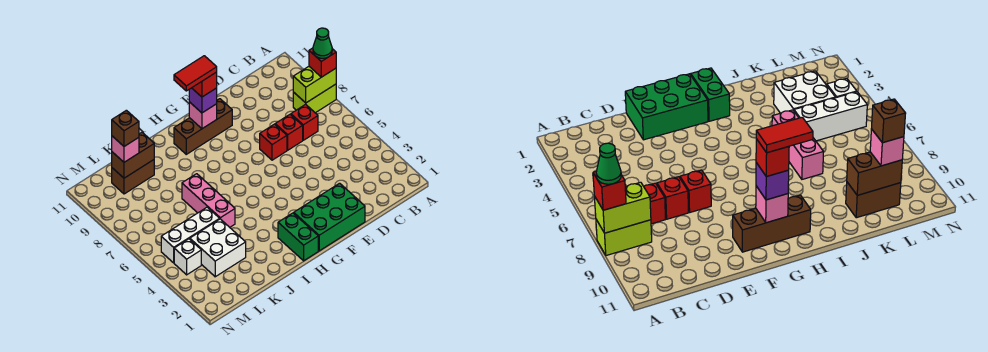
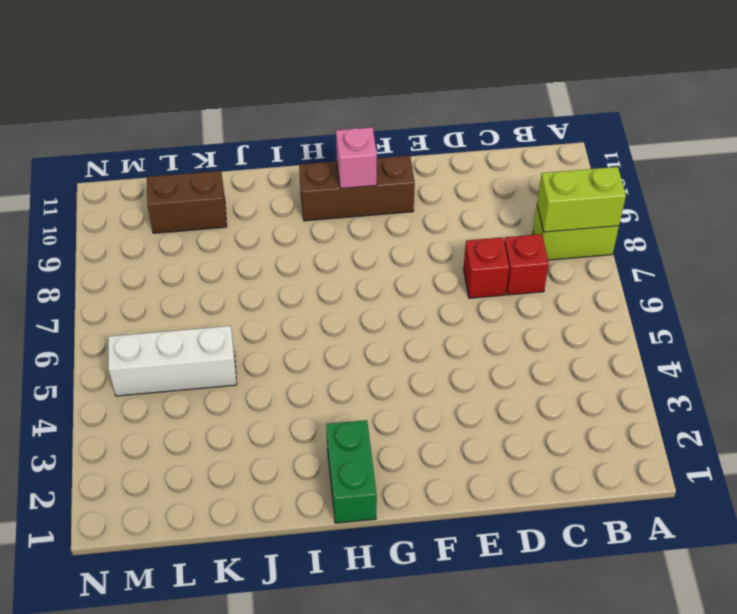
none -> green brick E1:G2 level 1
none -> red brick E7 level 1
none -> pink brick J5:J7 level 1

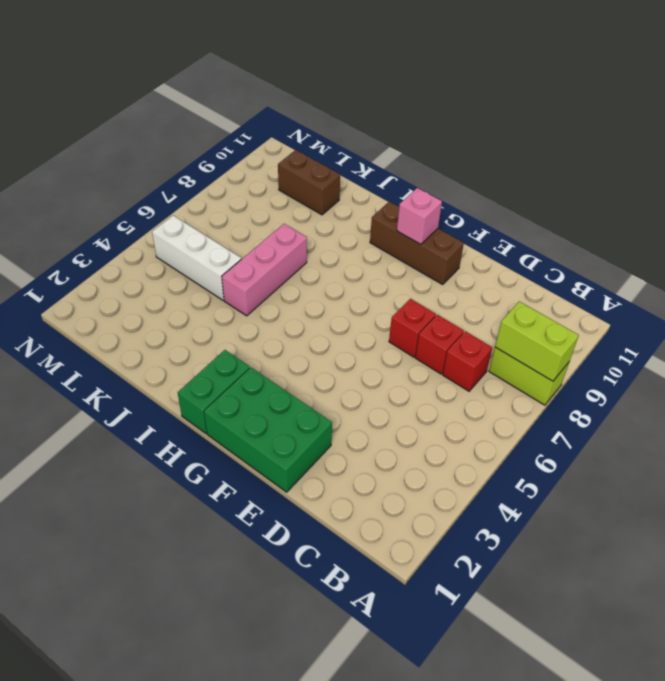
none -> white brick K3:L4 level 1
none -> white brick M4 level 1
none -> brown brick K10:L10 level 2

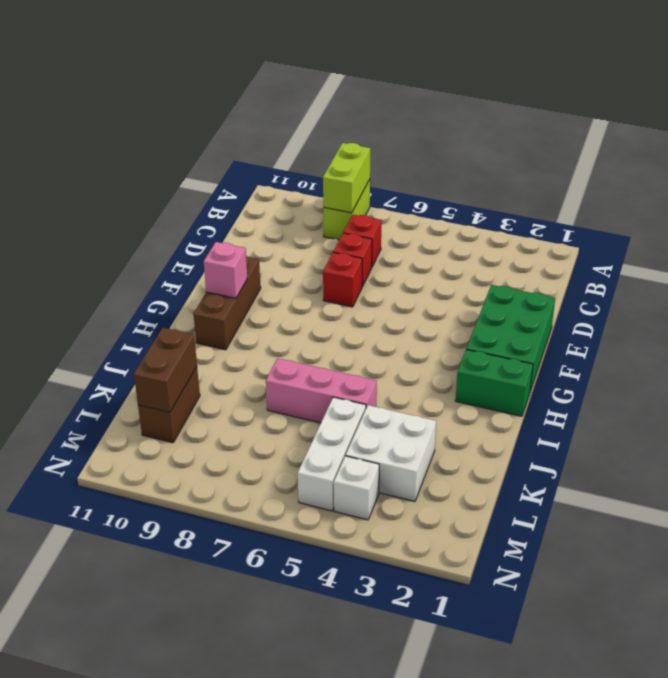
none -> red brick A8 level 3
none -> purple brick G10 level 3
none -> pink brick L10 level 3

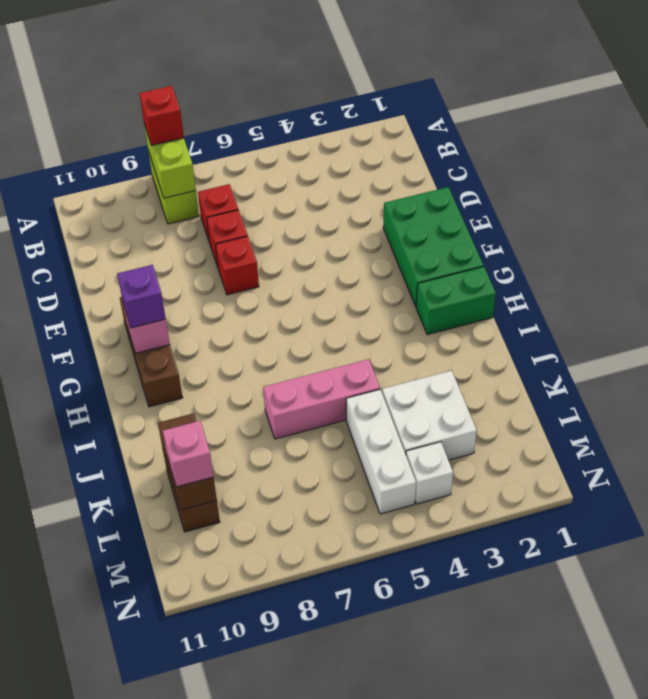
none -> green cone A8 level 4
none -> red brick G10 level 4
none -> brown brick L10 level 4

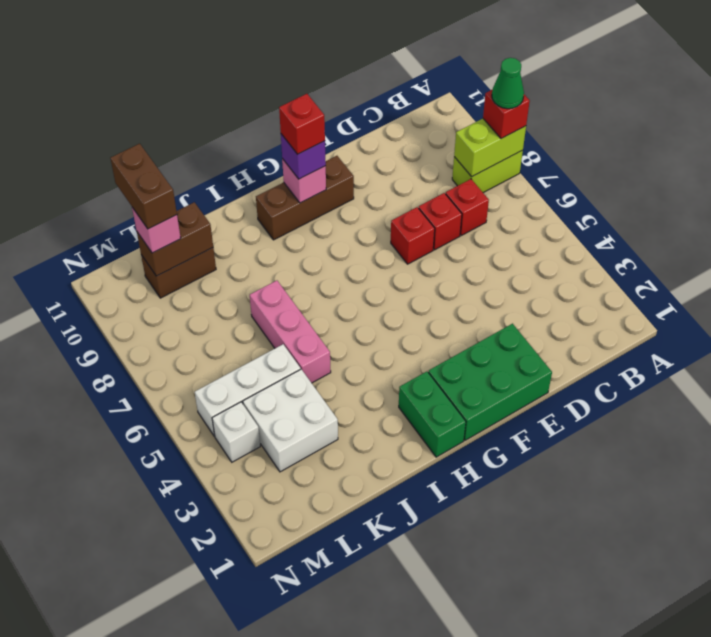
brown brick L10:L11 level 4 -> brown brick L10 level 4
none -> red tile G10:H10 level 5

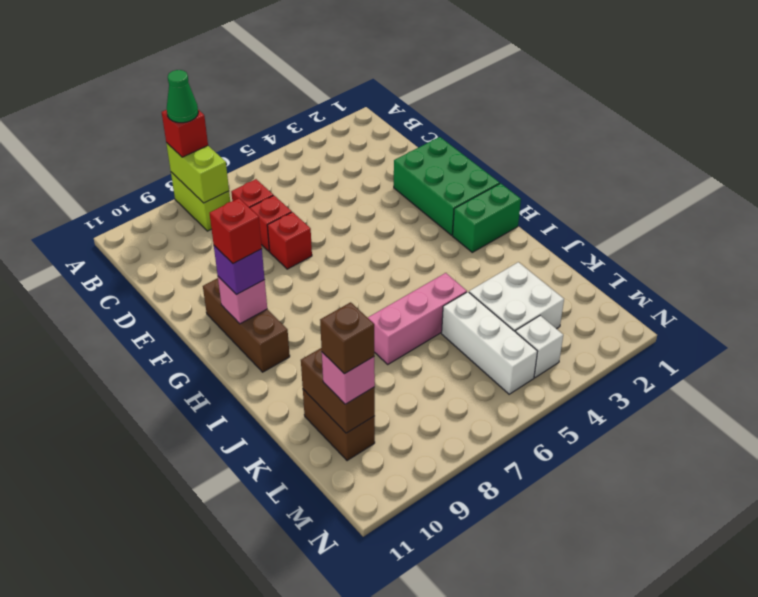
none -> red tile G10:H10 level 5

